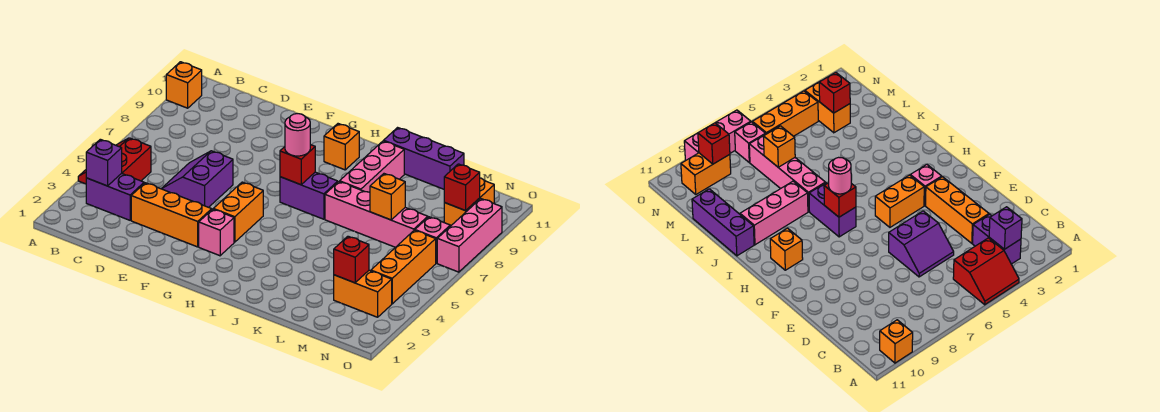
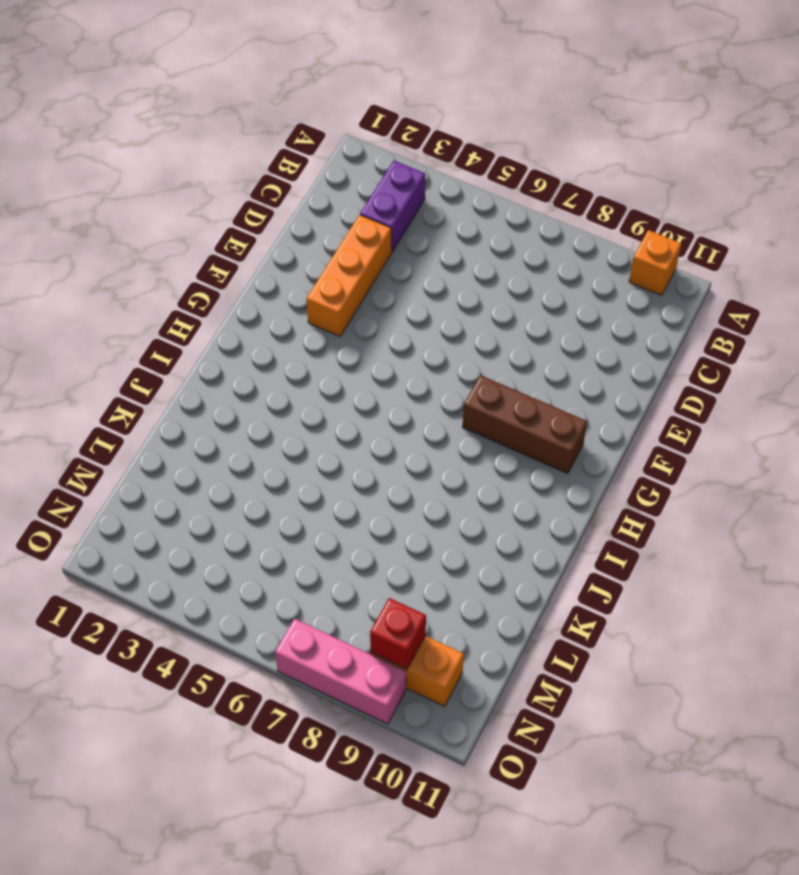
brown brick G8:G10 level 1 -> none
none -> red slope A4:B5 level 1 top B
none -> purple slope D5:E6 level 1 top E
none -> pink brick G3 level 1

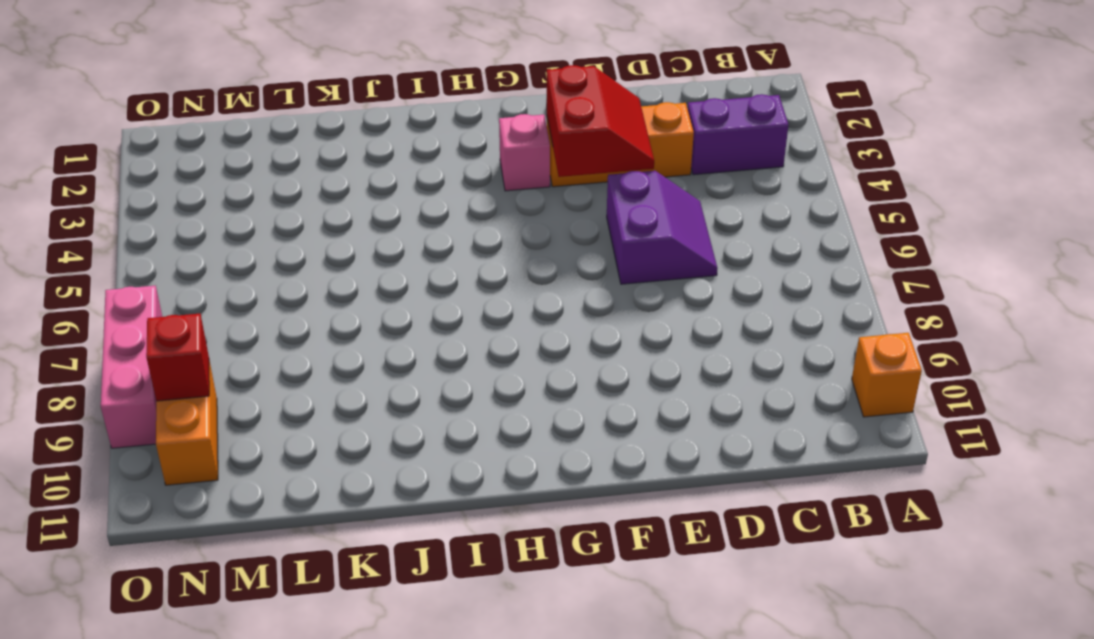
red slope E3:F4 level 2 top F -> red slope A4:B5 level 1 top B
none -> orange brick G4:G5 level 1
none -> purple brick H7:I7 level 1
none -> orange brick H10 level 1

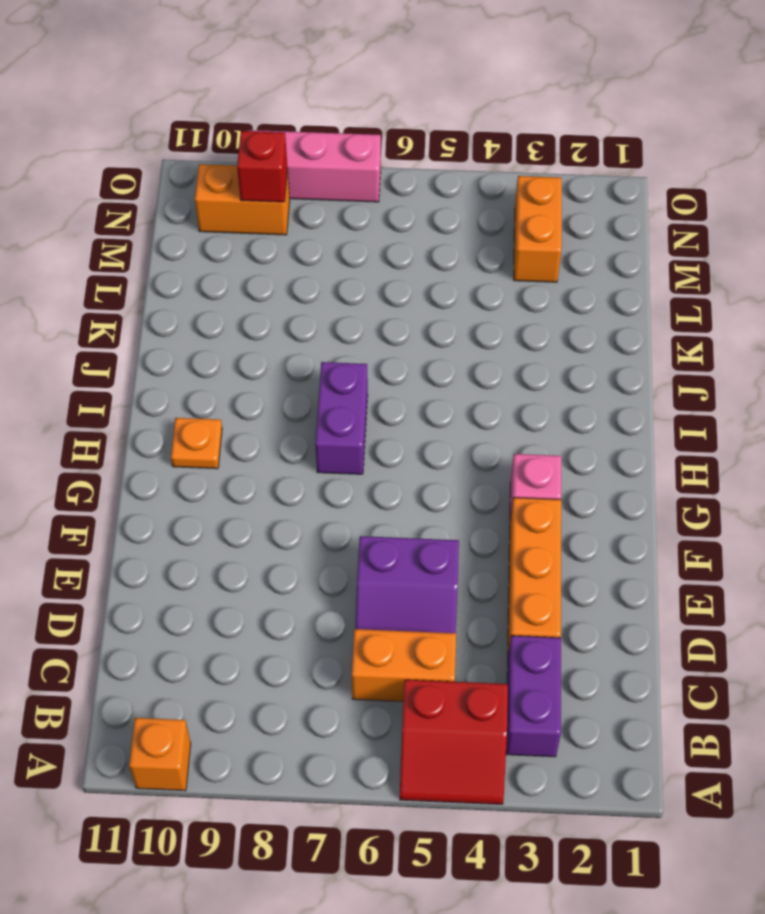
orange brick C5:C6 level 1 -> orange brick G4:G5 level 1
orange plate H10 level 1 -> orange brick H10 level 1
none -> pink brick J7:M7 level 1
none -> pink brick J8:J10 level 1
none -> purple brick J11:L11 level 1

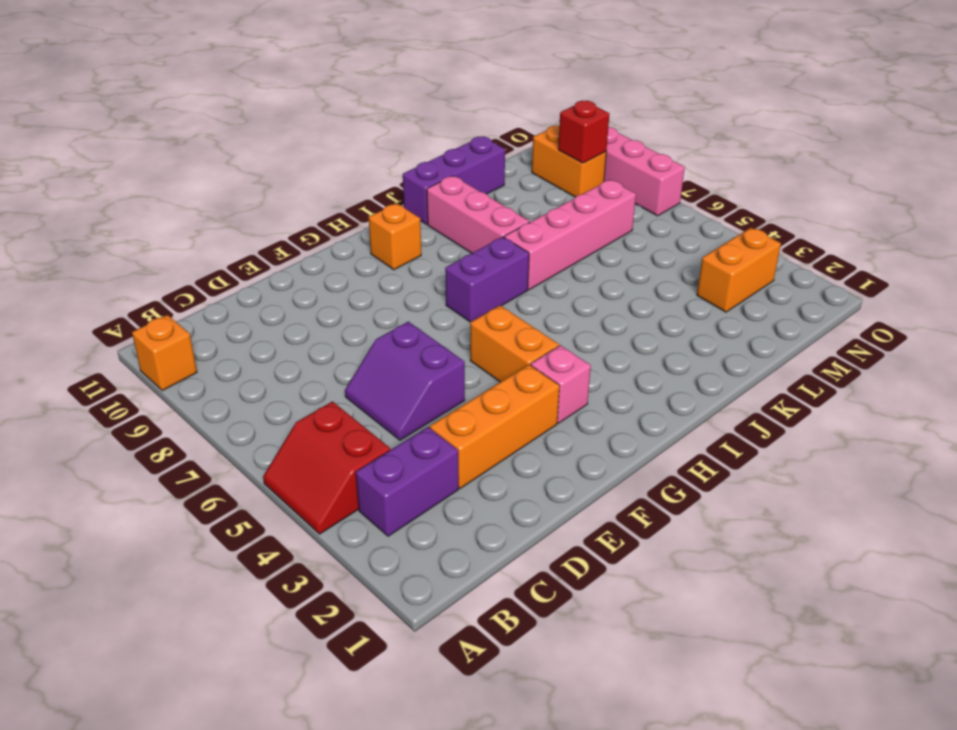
none -> orange brick N4:N6 level 1
none -> pink brick N7 level 1
none -> purple brick B3 level 2

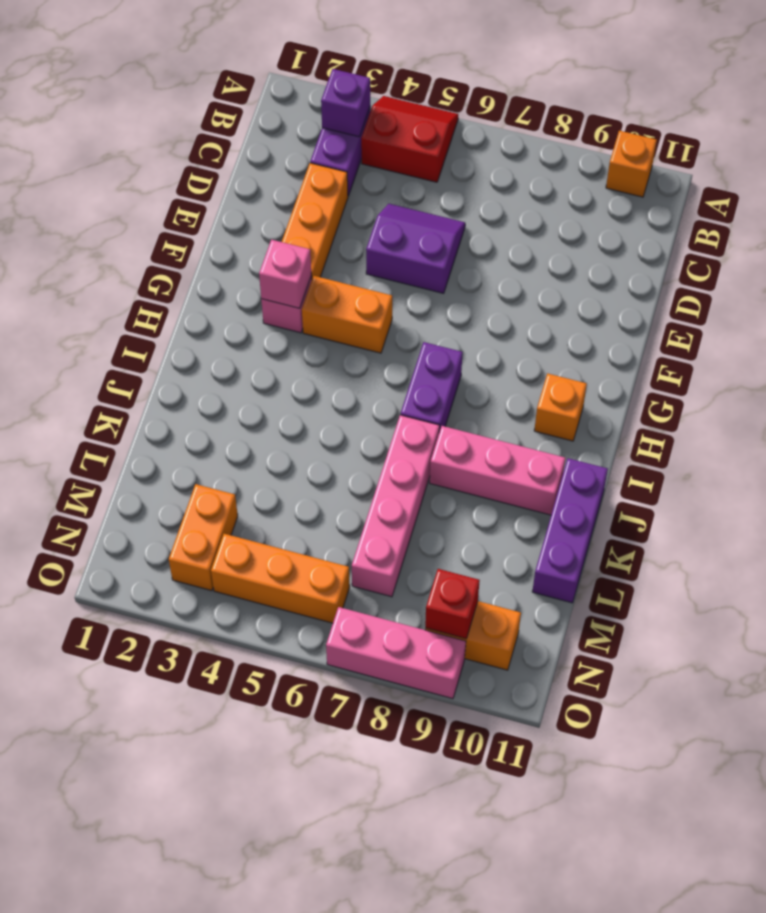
pink brick G3 level 2 -> pink brick N7 level 1
none -> red brick H7 level 2
none -> orange brick L7 level 2
none -> red brick M3 level 2

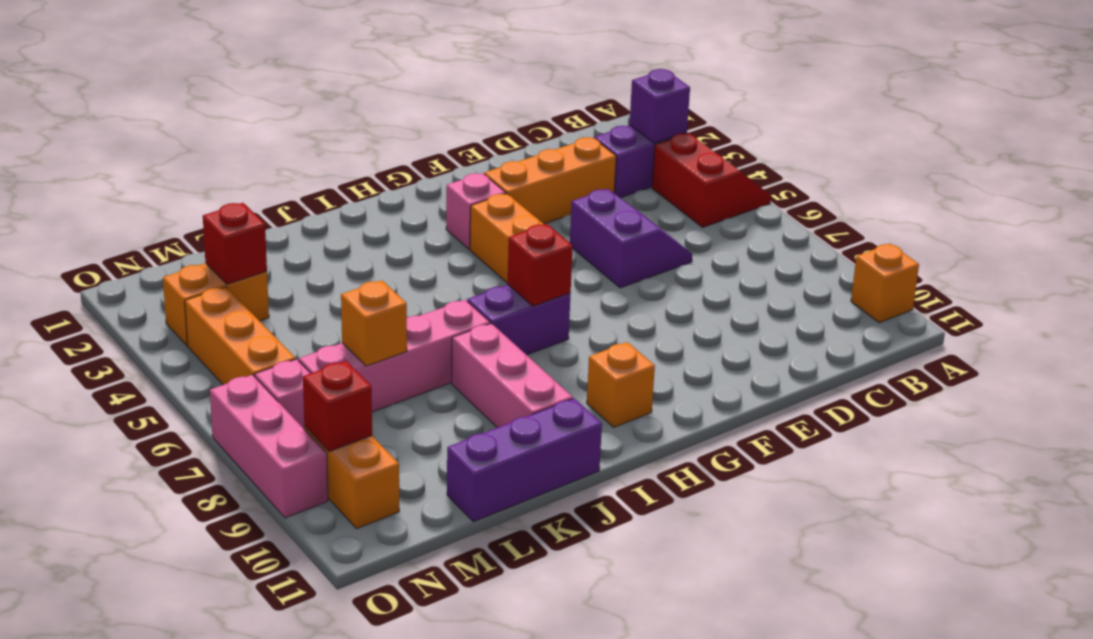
none -> pink round brick H7 level 3

